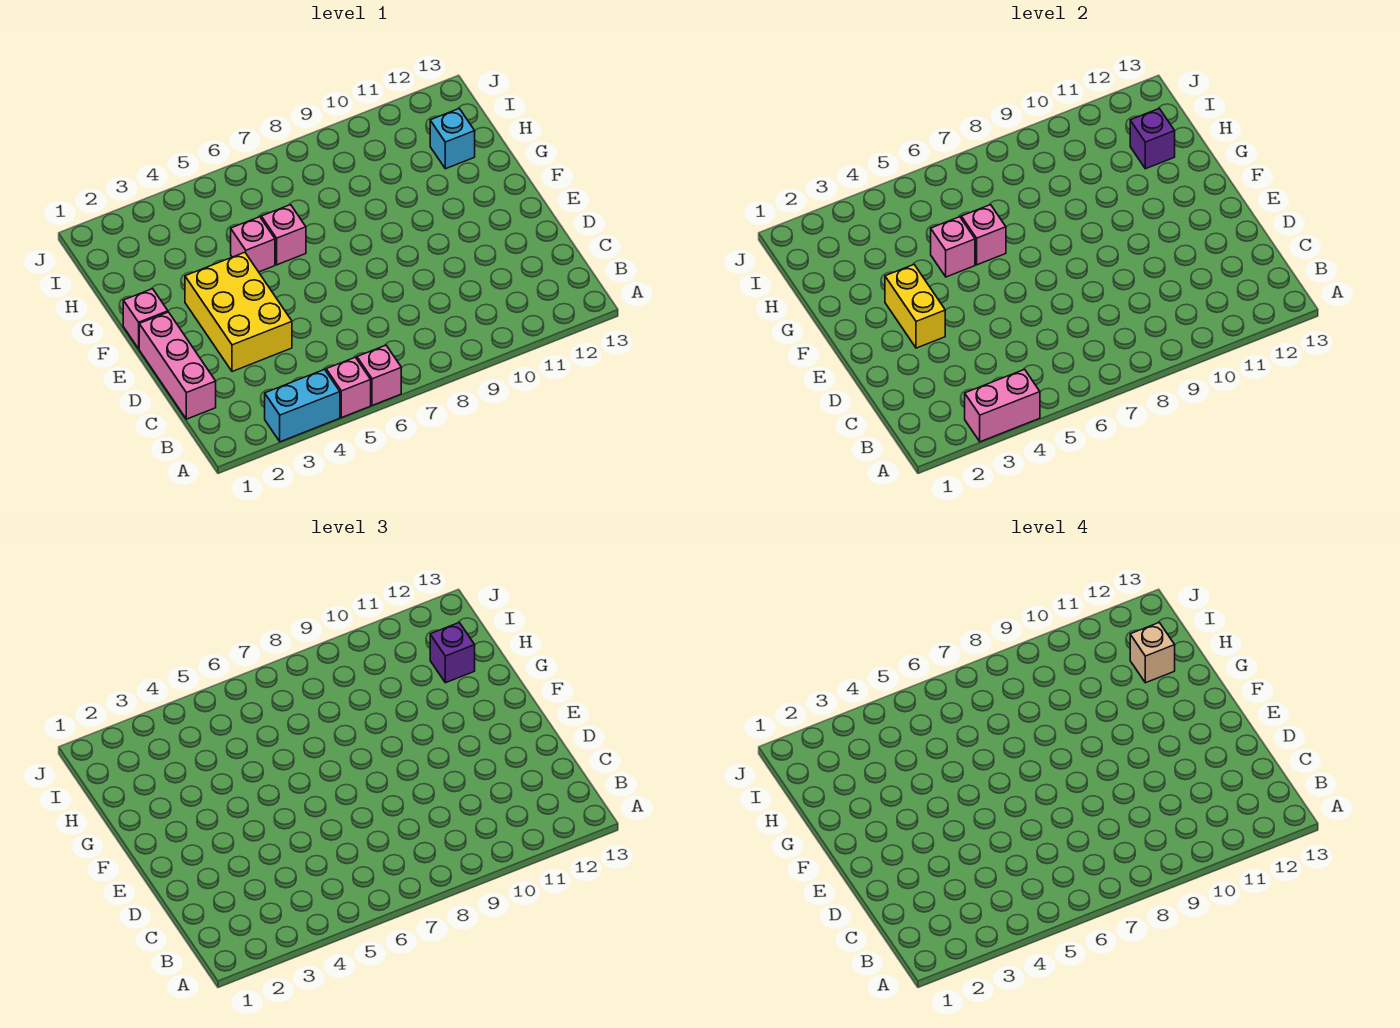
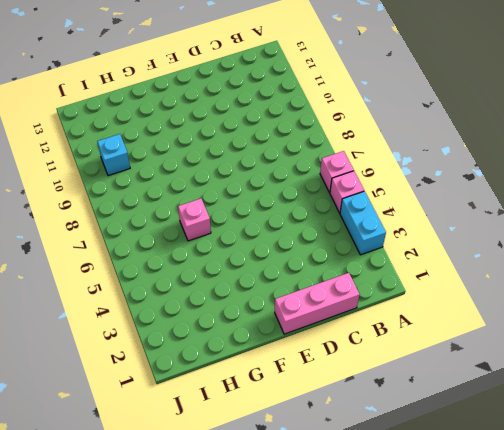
cyan brick I10 level 1 -> cyan brick H12 level 1
none -> yellow brick D3:F4 level 1
none -> pink brick F1 level 1
none -> pink brick G5 level 1

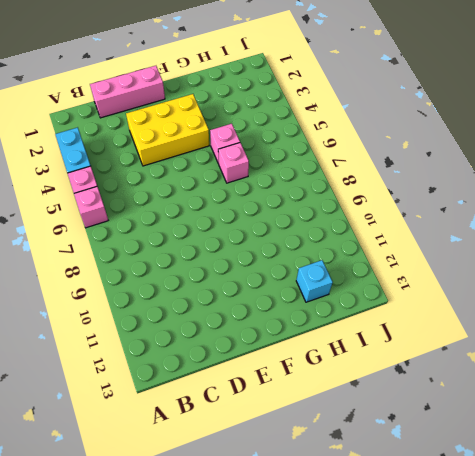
none -> pink brick F1 level 1
none -> pink brick A3:A4 level 2
none -> yellow brick E3:F3 level 2

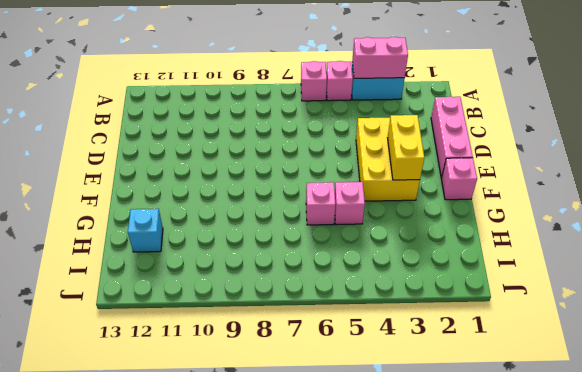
none -> pink brick G5 level 2
none -> pink brick G6 level 2
none -> purple brick H12 level 2

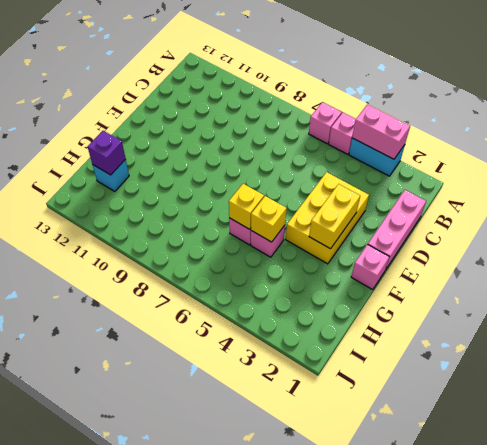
yellow brick G5 level 2 -> pink brick G5 level 2
yellow brick G6 level 2 -> pink brick G6 level 2
none -> purple brick H12 level 3
none -> tan brick H12 level 4

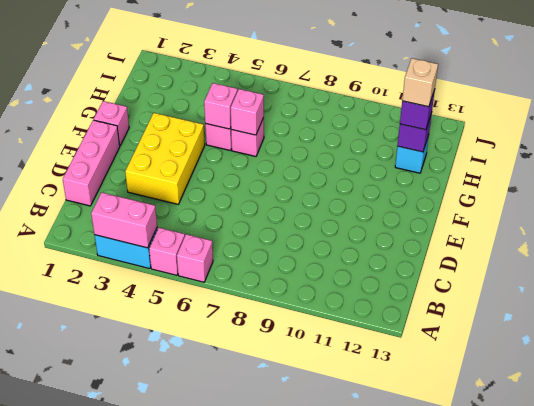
none -> yellow brick E3:F3 level 2

